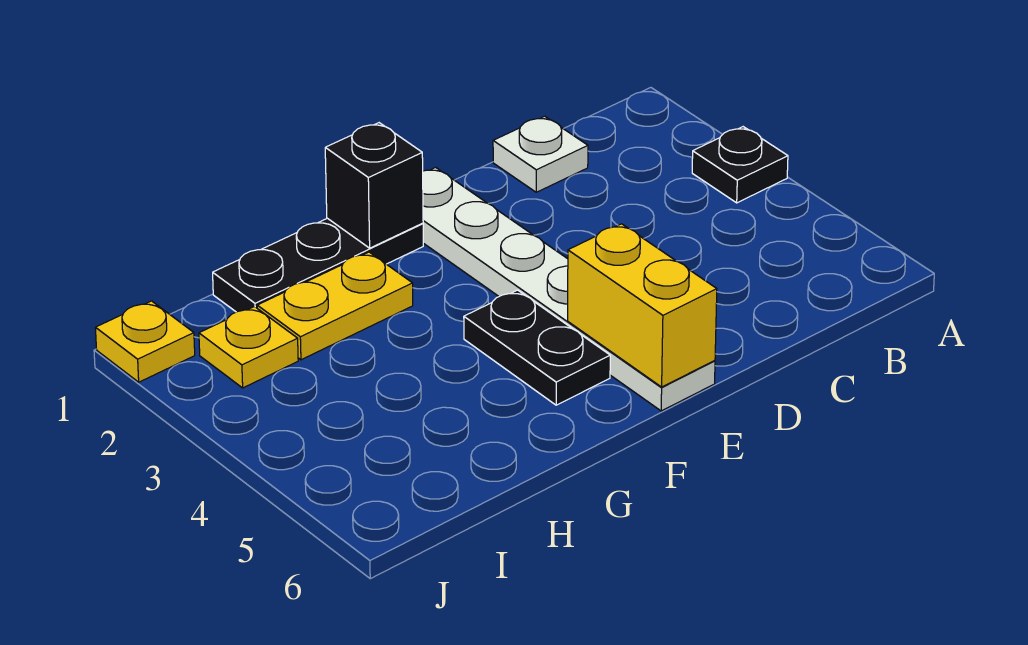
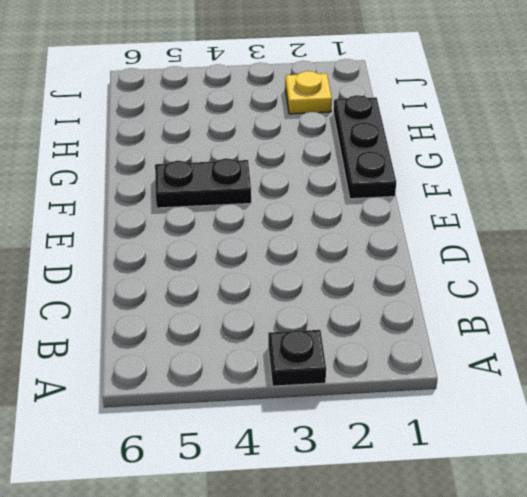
none -> white plate C1 level 1
none -> white plate E1:E6 level 1

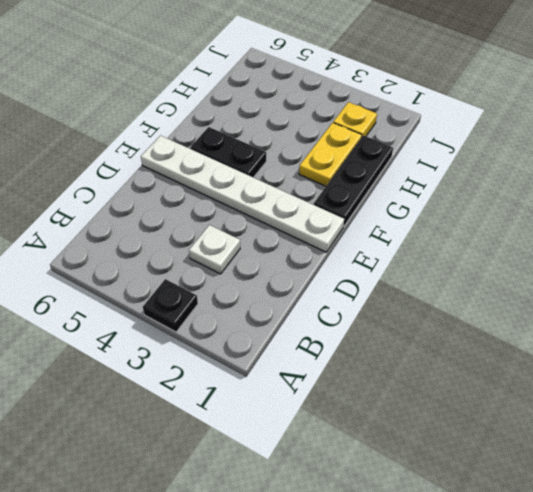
white plate C3 level 1 -> white plate C1 level 1
none -> yellow plate J1 level 1
none -> yellow brick E5:E6 level 2

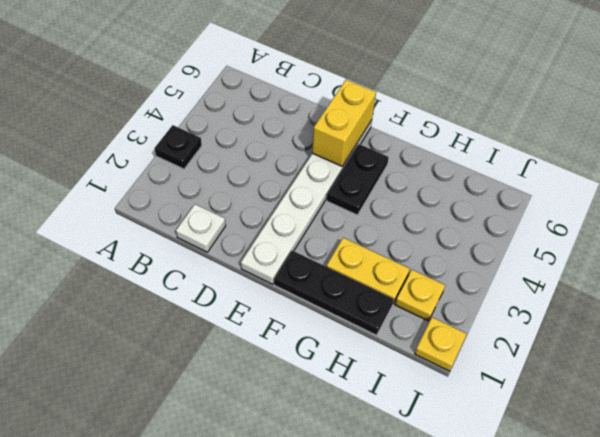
none -> black brick F1 level 2

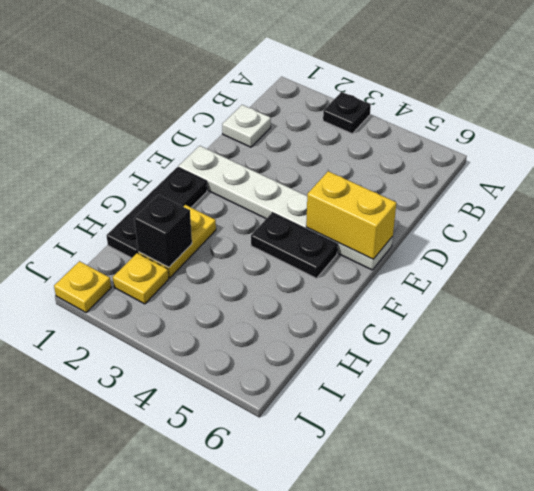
black brick H2 level 2 -> black brick F1 level 2

